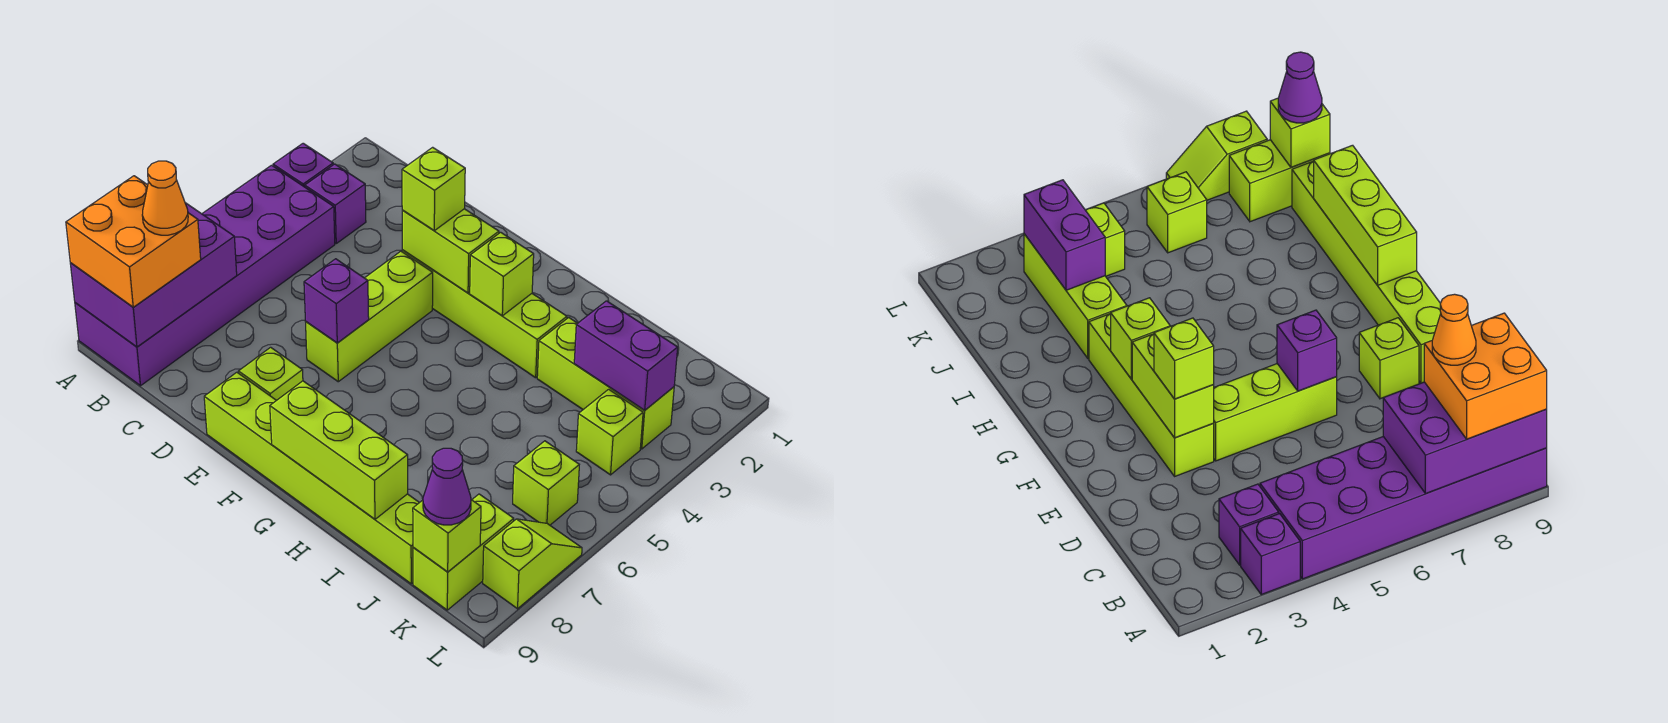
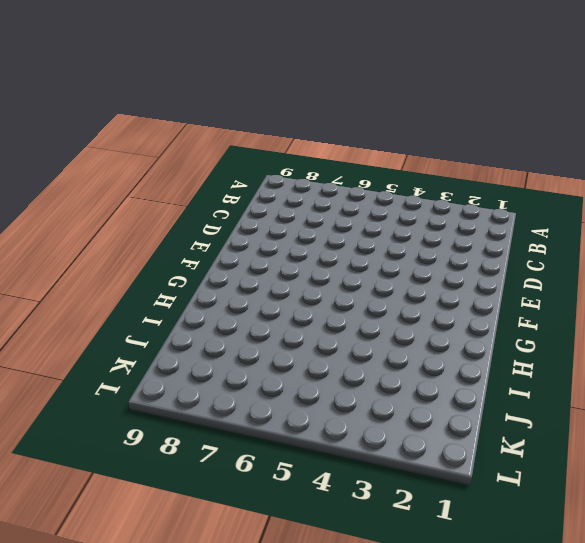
none -> purple brick A3 level 1
none -> purple brick A4:B9 level 1
none -> purple brick B3 level 1

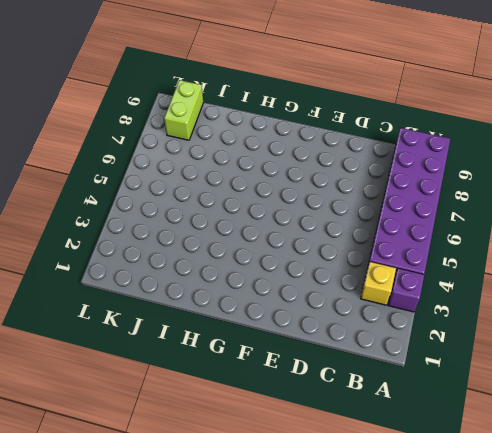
yellow brick B3 level 1 -> purple brick B3 level 1
none -> lime brick E3:H3 level 1
none -> lime brick E4:E6 level 1
none -> lime brick E8 level 1

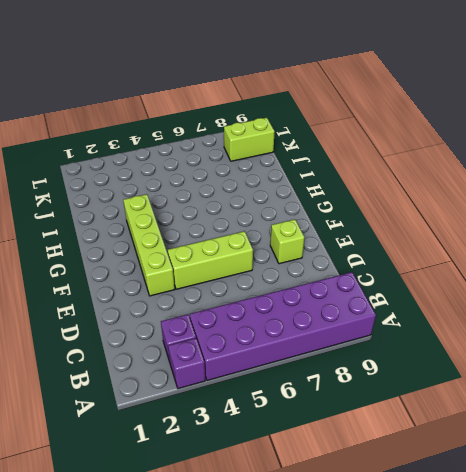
none -> lime brick E9:J9 level 1
none -> lime brick I3:K3 level 1
none -> lime brick K4 level 1

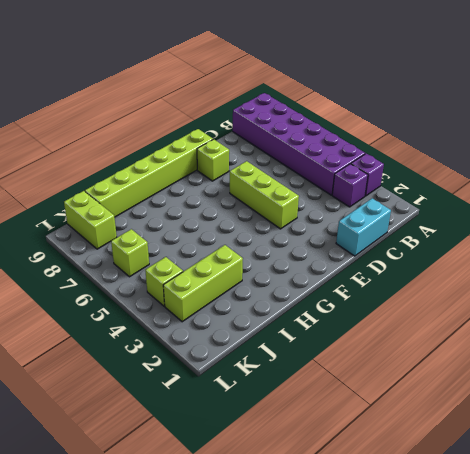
cyan brick C1:D1 level 1 -> none
none -> lime brick E3:H3 level 1
none -> lime slope L7:L8 level 1 top 8
none -> purple brick A7:B9 level 2

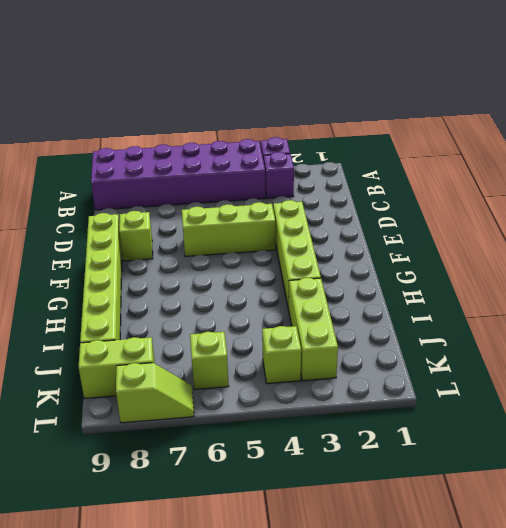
none -> purple brick A7:B9 level 2
none -> lime brick E3:F3 level 2
none -> purple brick E6 level 2

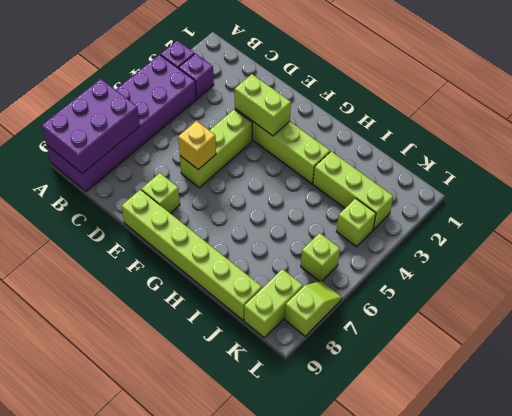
yellow brick E6 level 2 -> purple brick E6 level 2
none -> lime brick G3 level 2
none -> lime brick G9:I9 level 2
none -> purple brick J3:K3 level 2

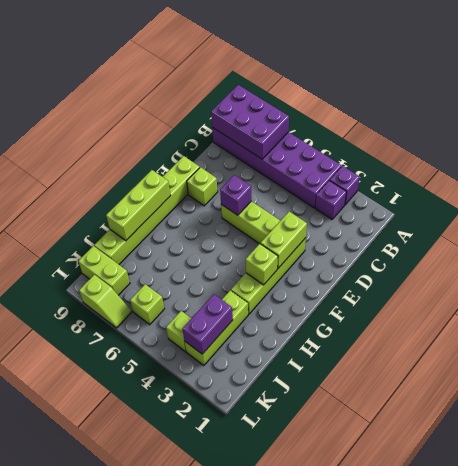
none -> lime brick K9 level 2
none -> orange brick A8:B9 level 3
none -> lime brick E3 level 3

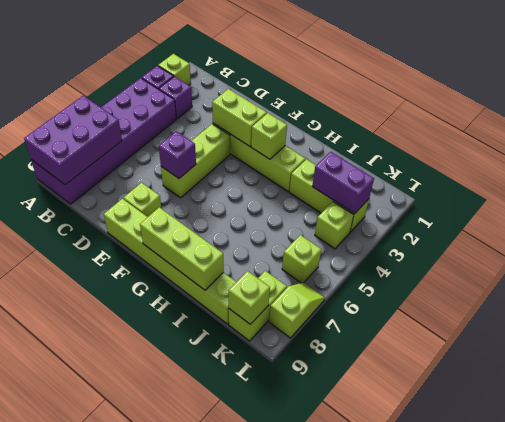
lime brick A2 level 1 -> lime brick E3 level 3
none -> orange brick A8:B9 level 3
none -> purple cone K9 level 3
none -> orange cone B8 level 4

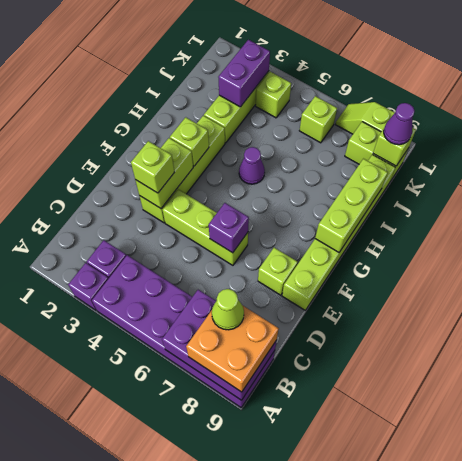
lime cone B8 level 4 -> orange cone B8 level 4
purple cone H5 level 1 -> none

